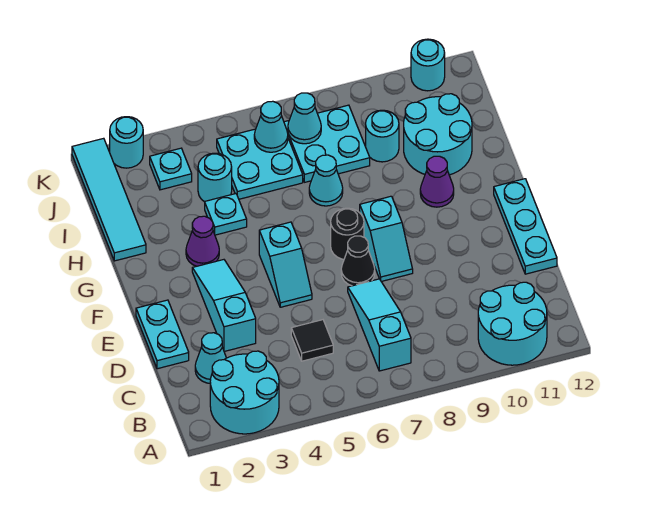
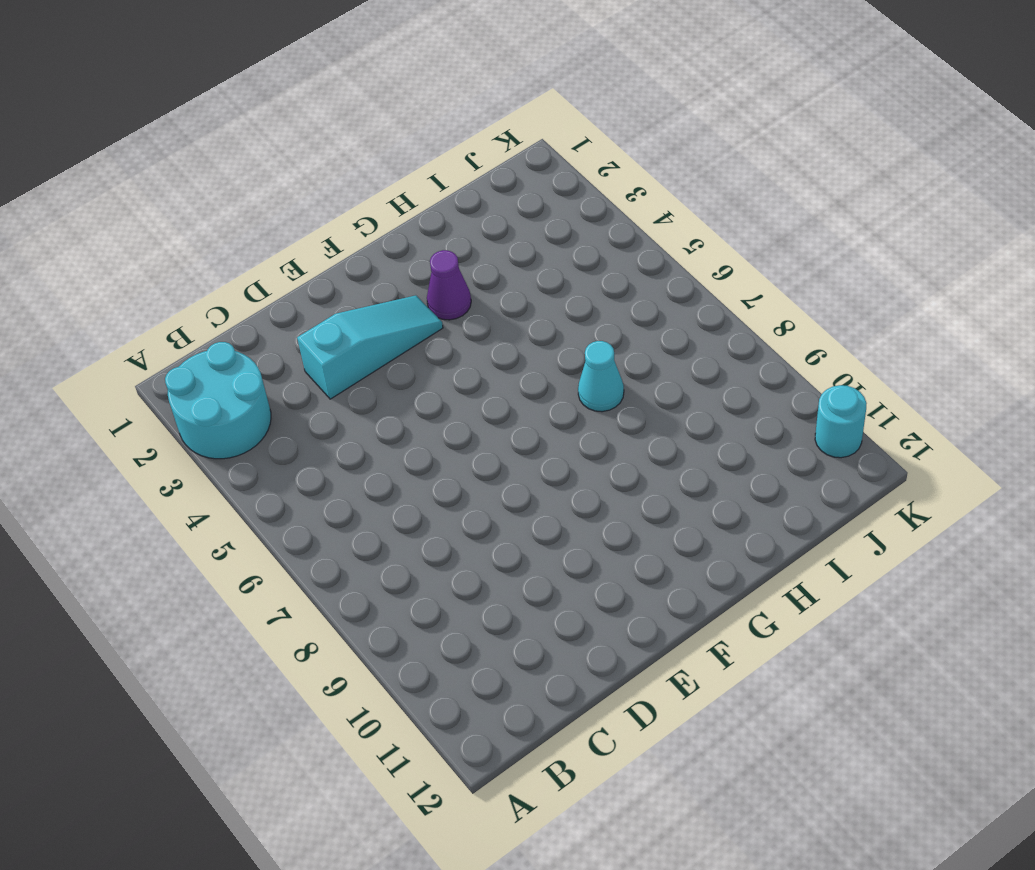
none -> cyan round brick A10:B11 level 1
none -> cyan slope B7:D7 level 1 top B
none -> cyan cone C2 level 1

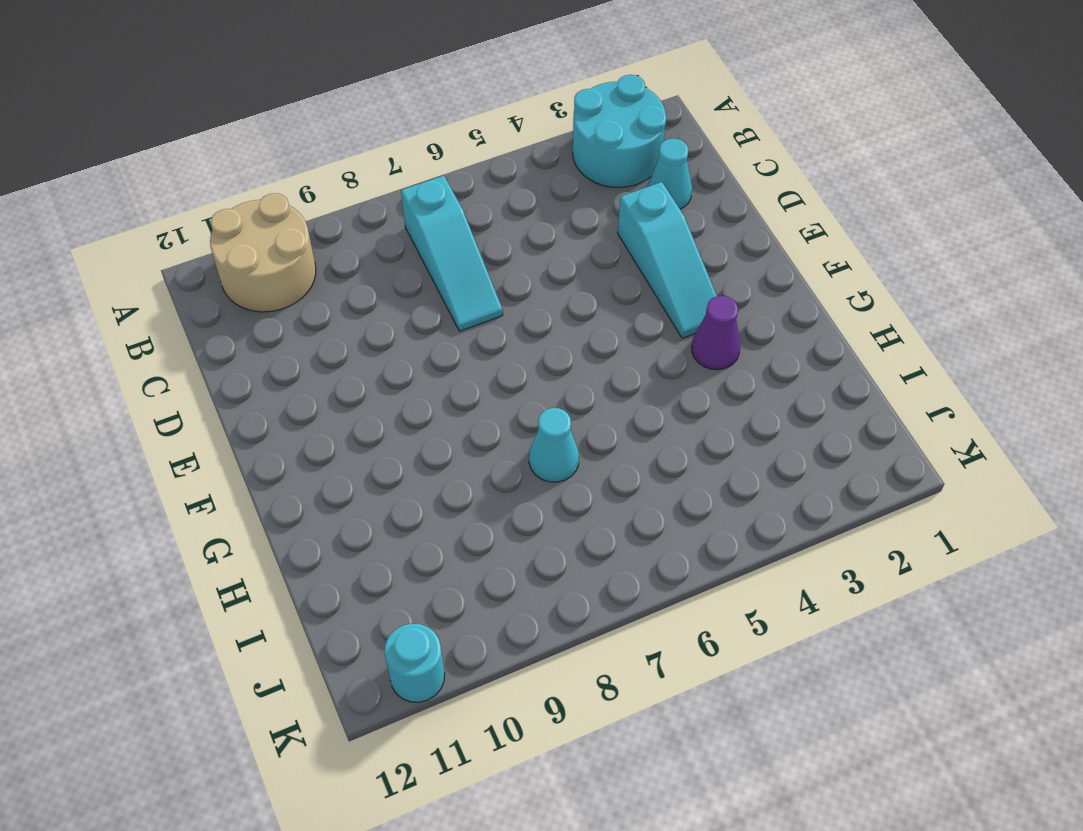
tan round brick A10:B11 level 1 -> cyan round brick A10:B11 level 1
none -> black tile C5 level 1
none -> cyan plate D1:E1 level 1
none -> cyan plate D12:F12 level 1

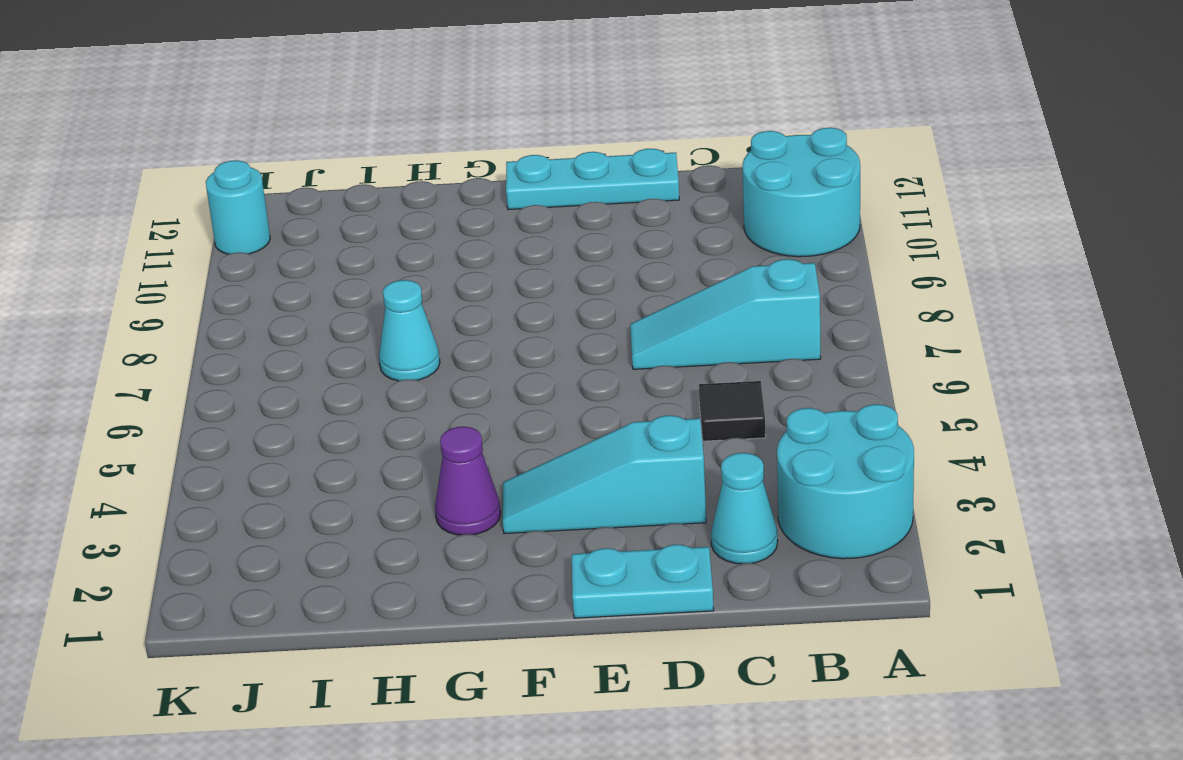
none -> cyan slope E5:F5 level 1 top F
none -> black cone E7 level 1
none -> cyan slope E8:F8 level 1 top F

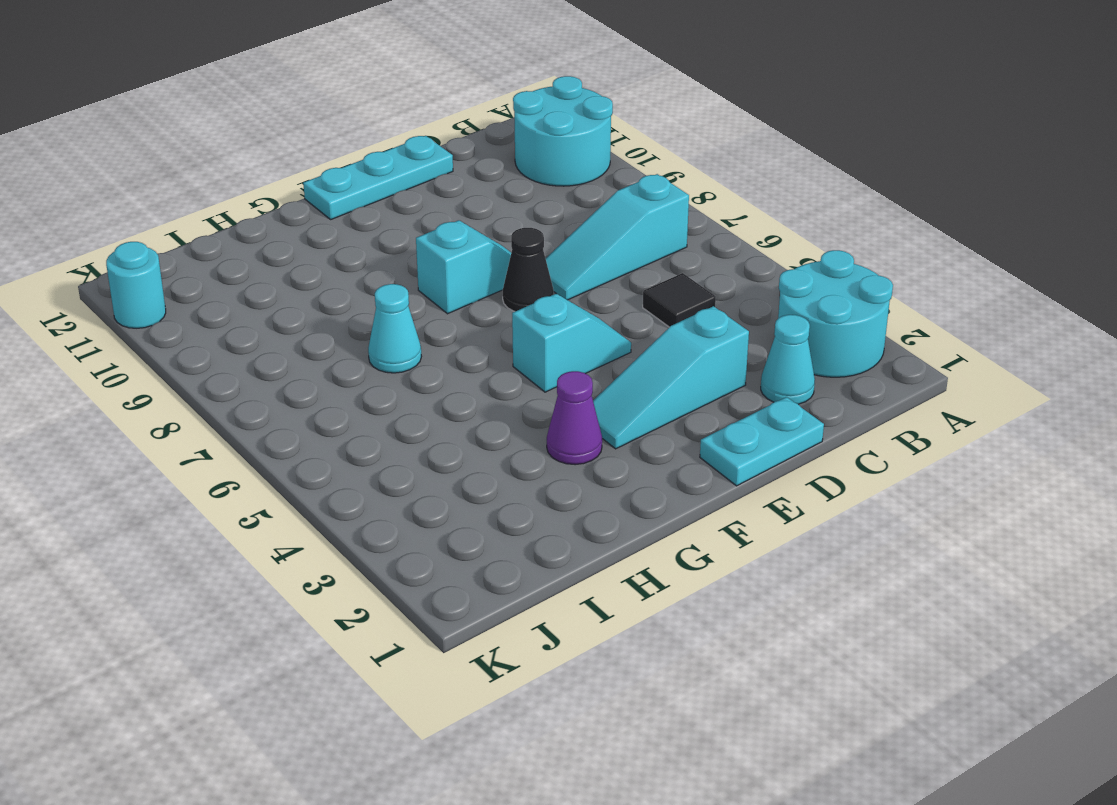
none -> black round brick F7 level 1
none -> purple cone G10 level 1
none -> cyan tile H1:K1 level 1

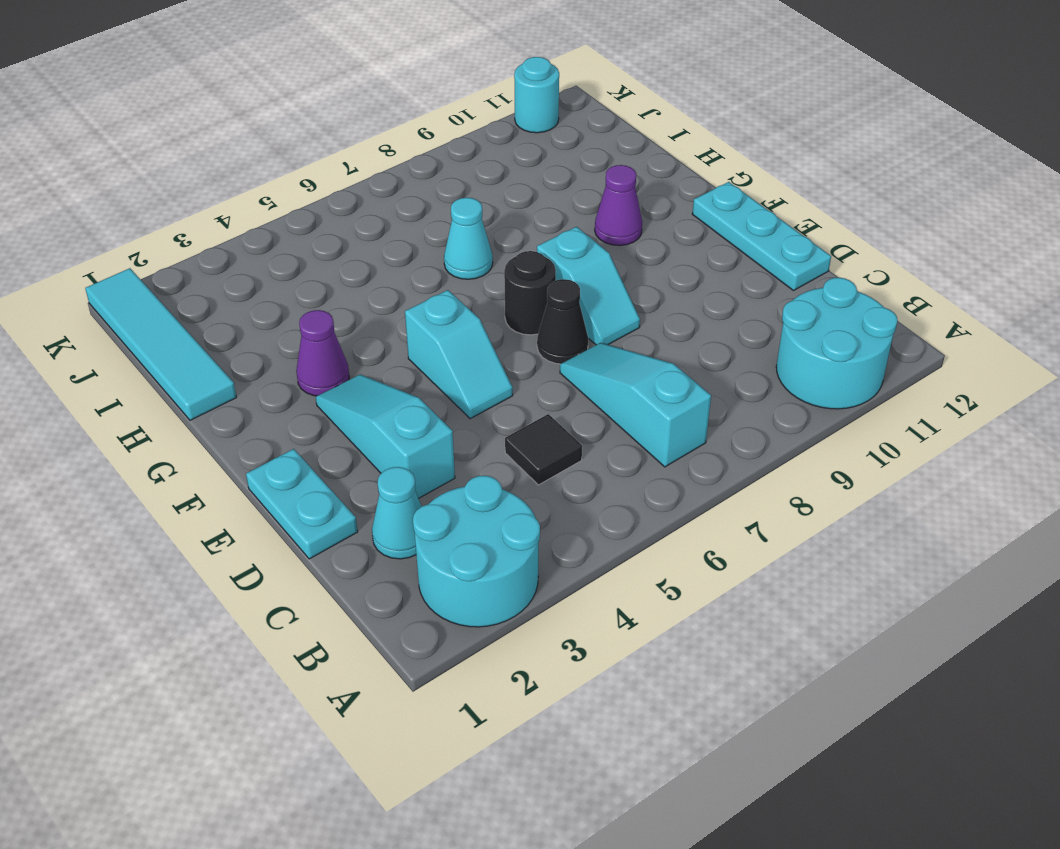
none -> cyan plate H4 level 1
none -> cyan round brick H10:I11 level 1
none -> cyan round brick I4 level 1

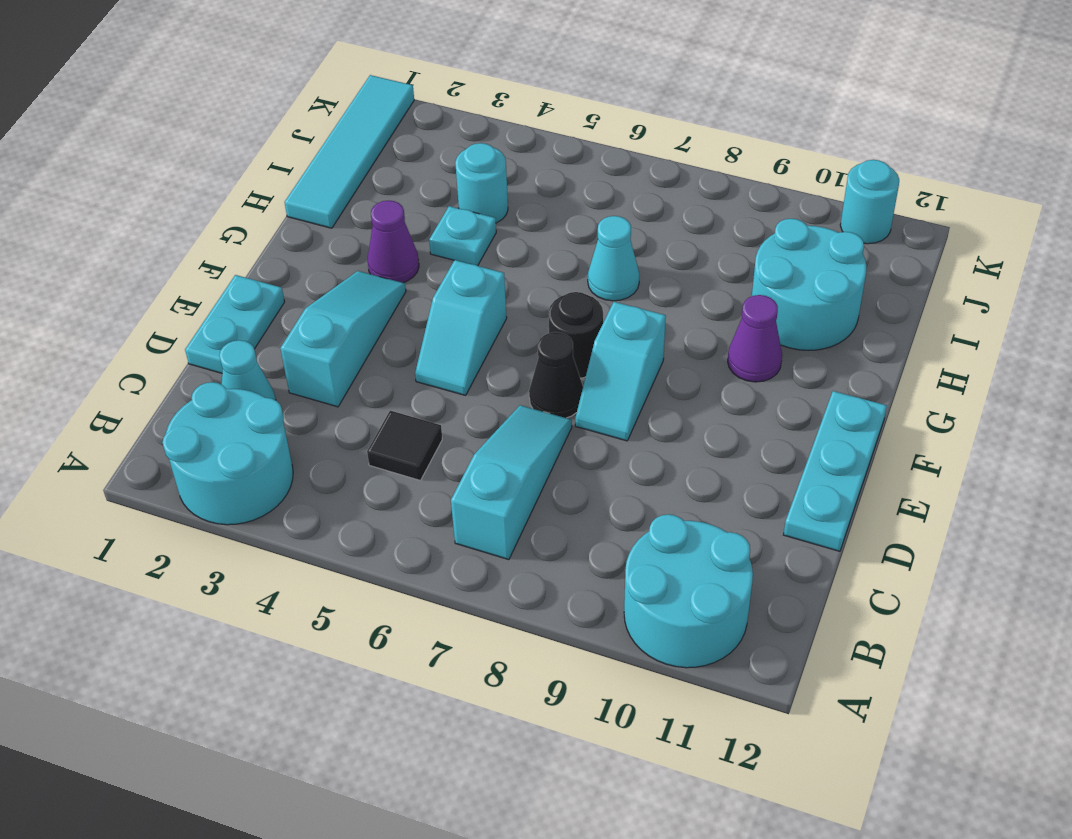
none -> cyan plate I5:J6 level 1
none -> cyan plate I7:J8 level 1
none -> cyan round brick I9 level 1

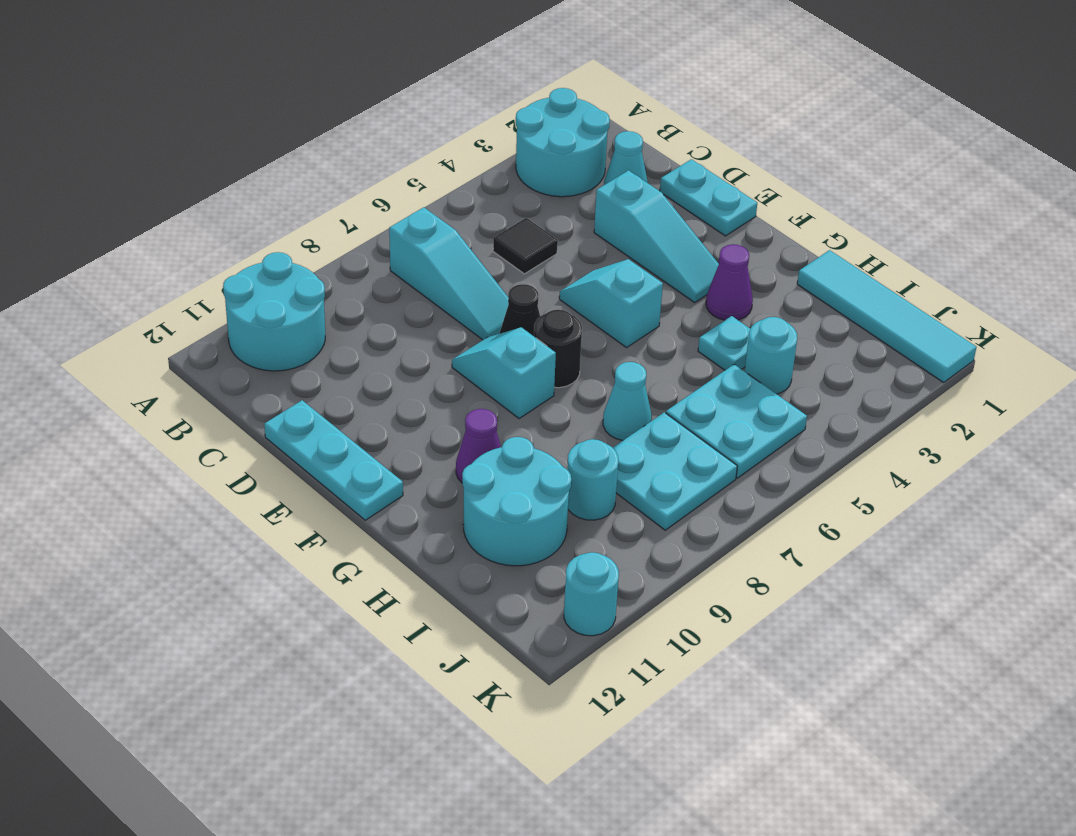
none -> cyan plate J3 level 1
none -> cyan round brick K2 level 1
none -> cyan cone J6 level 2

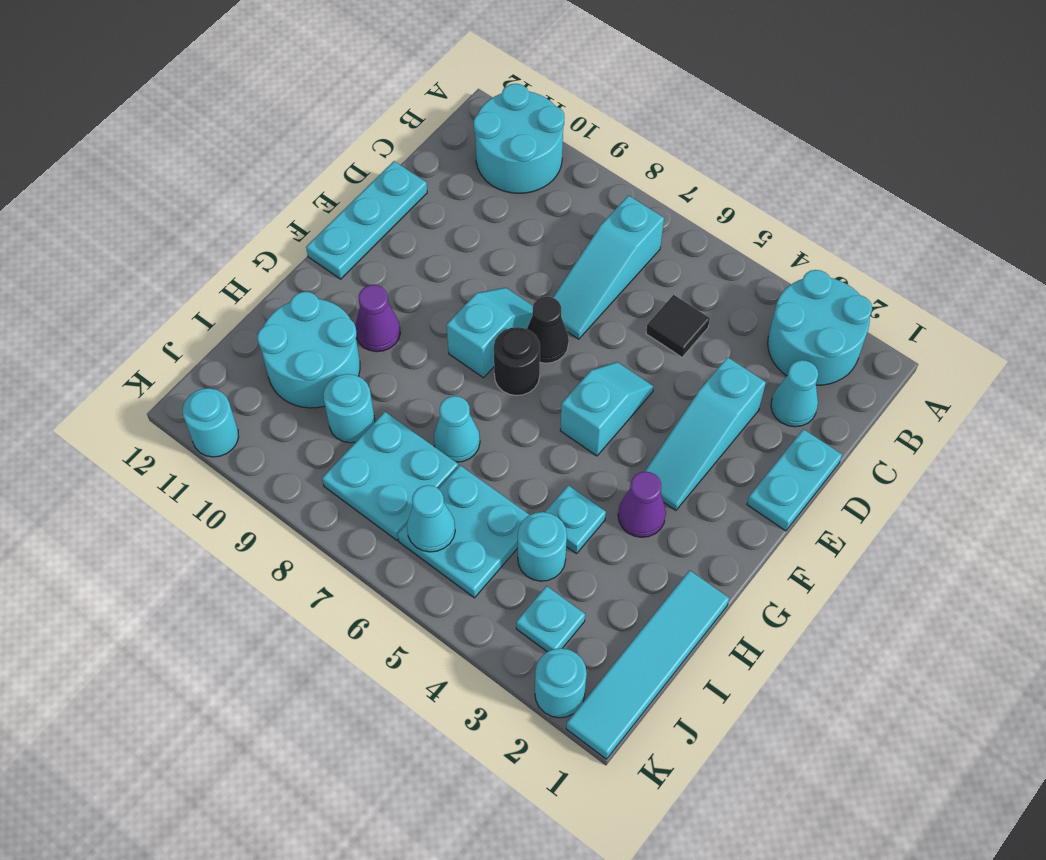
none -> cyan cone J7 level 2

